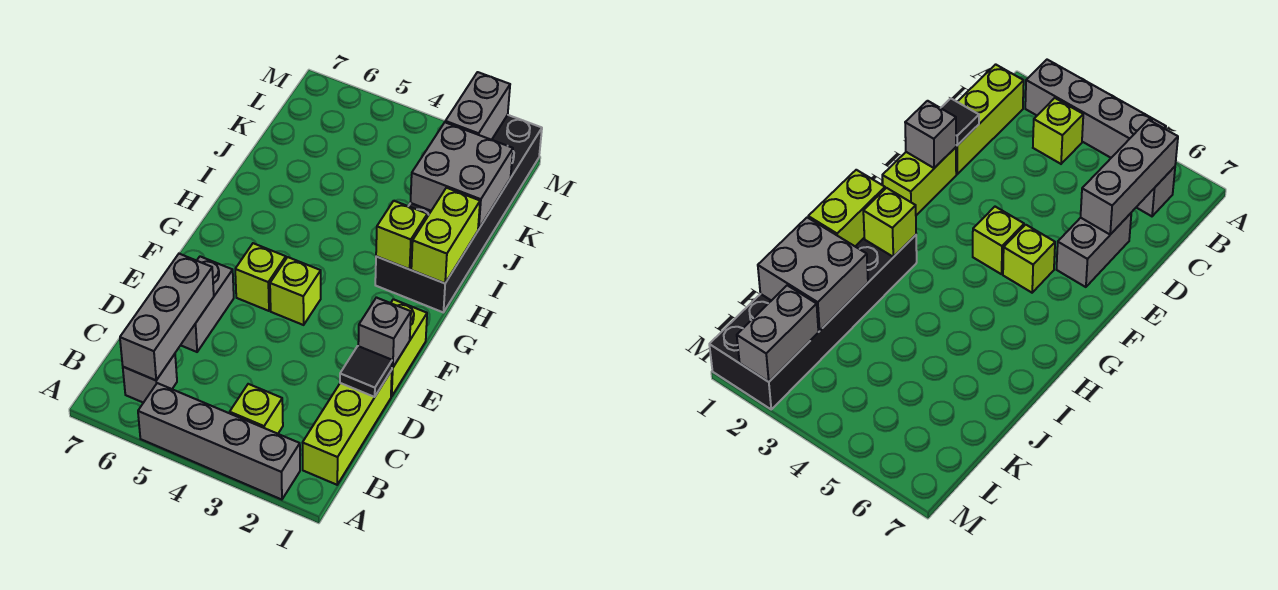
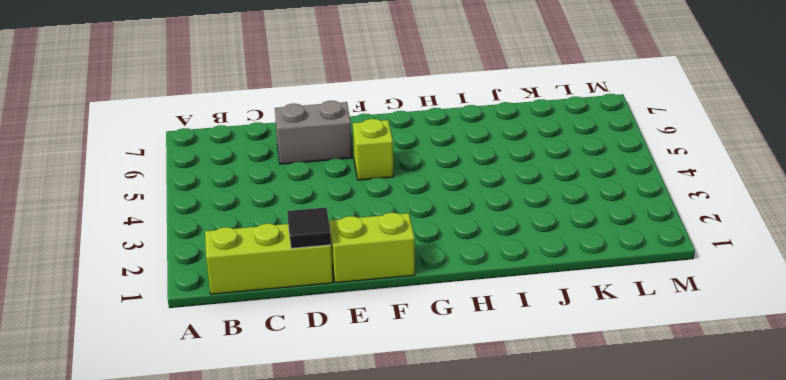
none -> grey brick A2:A5 level 1
none -> lime brick B3 level 1
none -> grey brick B6 level 1

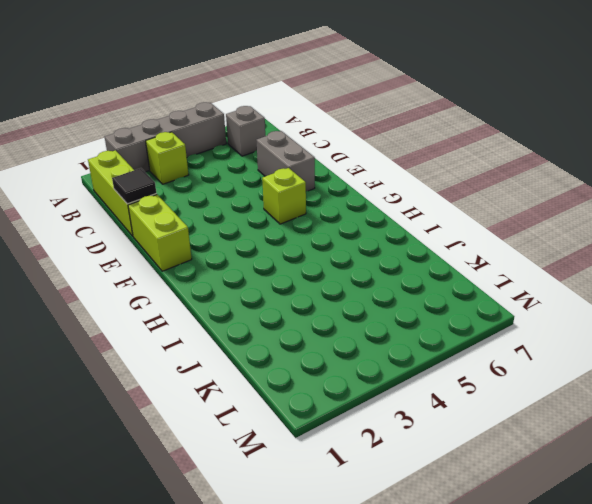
none -> lime brick F4 level 1
none -> black brick H1:M2 level 1
none -> grey brick B6:D6 level 2

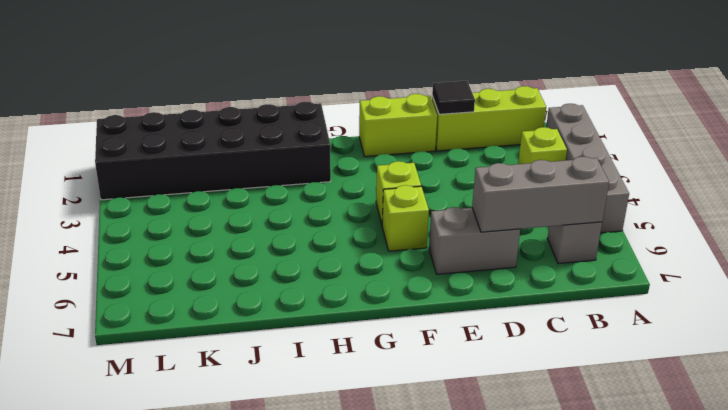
none -> grey brick E1 level 2
none -> lime brick H1:I1 level 2
none -> lime brick H2 level 2

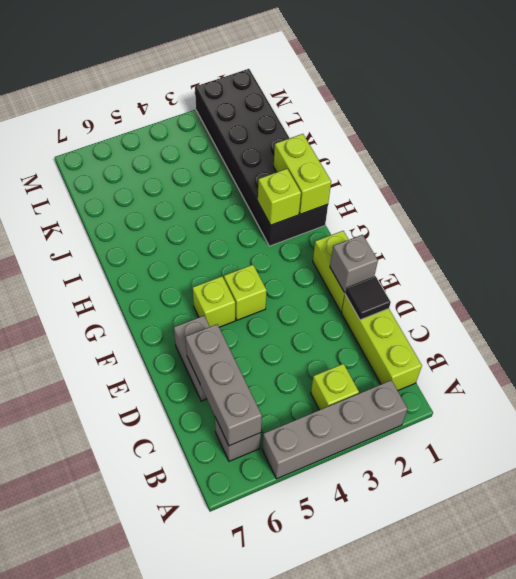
none -> grey brick J1:K2 level 2
none -> grey brick L2:M2 level 2

